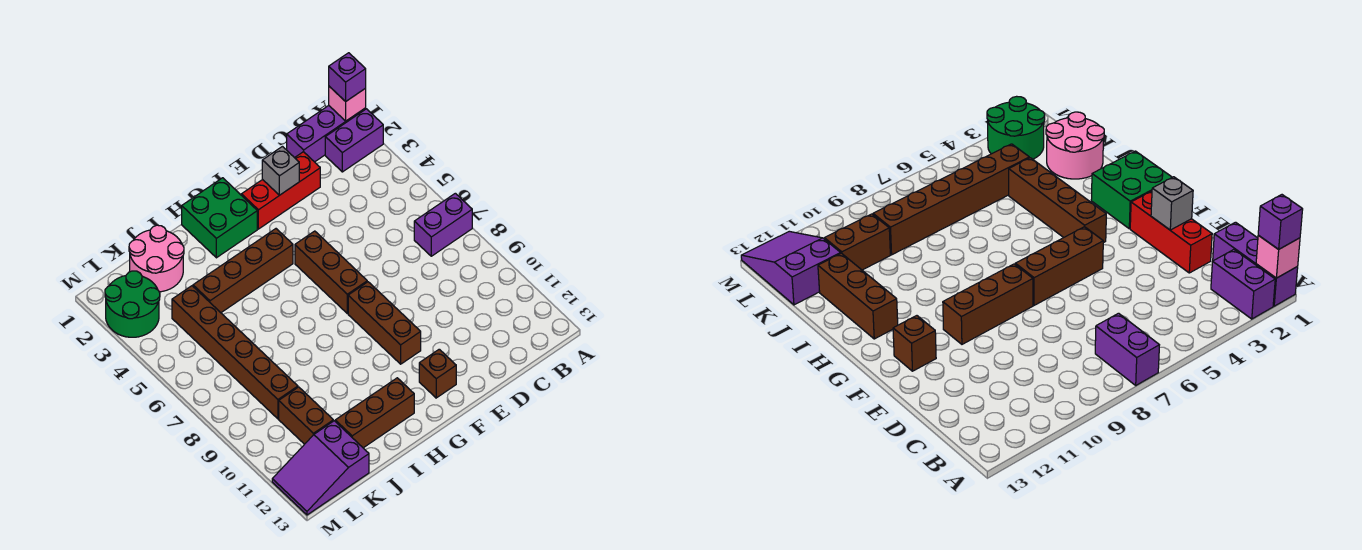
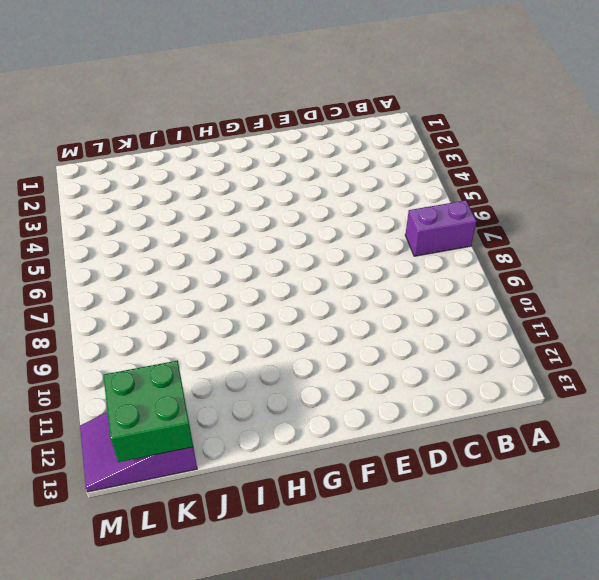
green brick K12:L13 level 2 -> green brick G1:H2 level 1
none -> purple brick A1:C1 level 1
none -> purple brick A2:B2 level 1
none -> red brick D2:F2 level 1

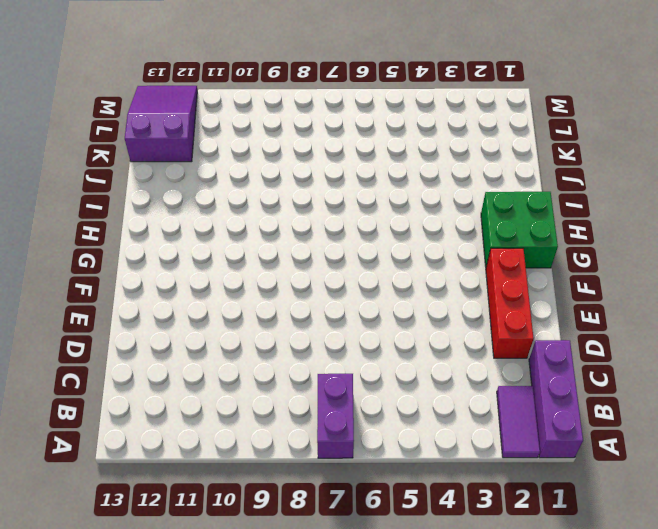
purple tile A2:B2 level 1 -> purple brick A2:B2 level 1
none -> brown brick F5:F7 level 1
none -> brown brick F8:F10 level 1
none -> brown brick F12 level 1

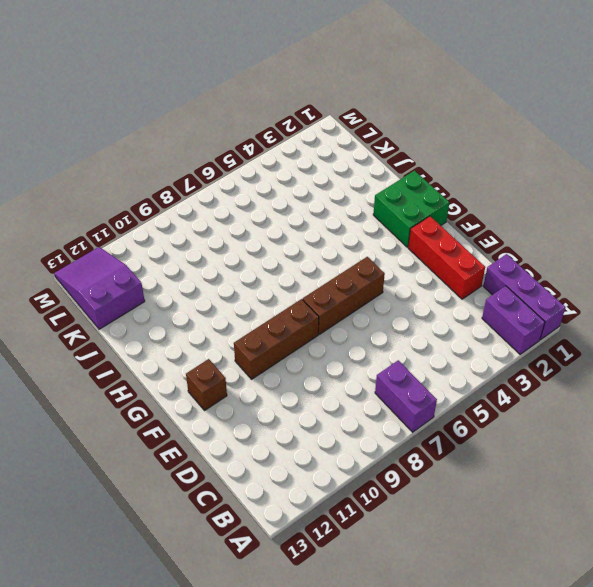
none -> brown brick G4:J4 level 1
none -> brown brick H12:J12 level 1
none -> pink round brick J1:K2 level 1

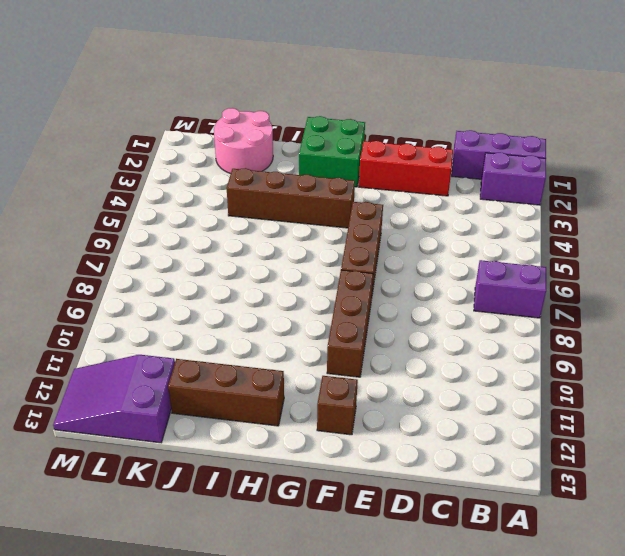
none -> brown brick K4:K9 level 1
none -> brown brick K10:K11 level 1
none -> green round brick L2:M3 level 1

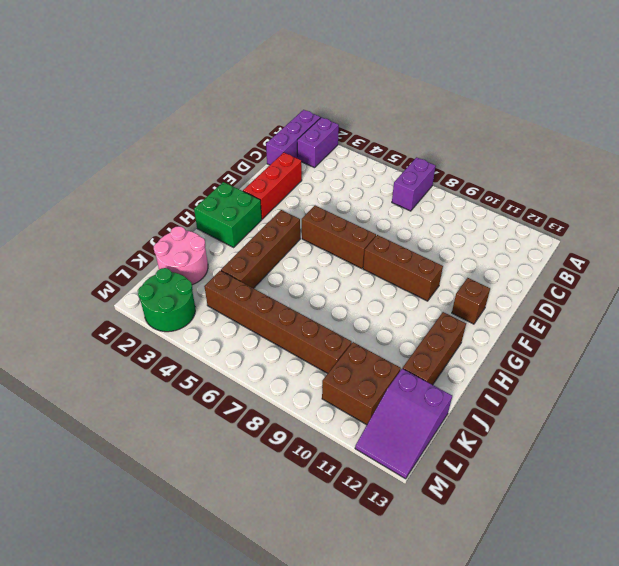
brown brick K10:L11 level 1 -> brown brick K10:K11 level 1
none -> pink brick A1 level 2
none -> grey brick E2 level 2
none -> purple brick A1 level 3

